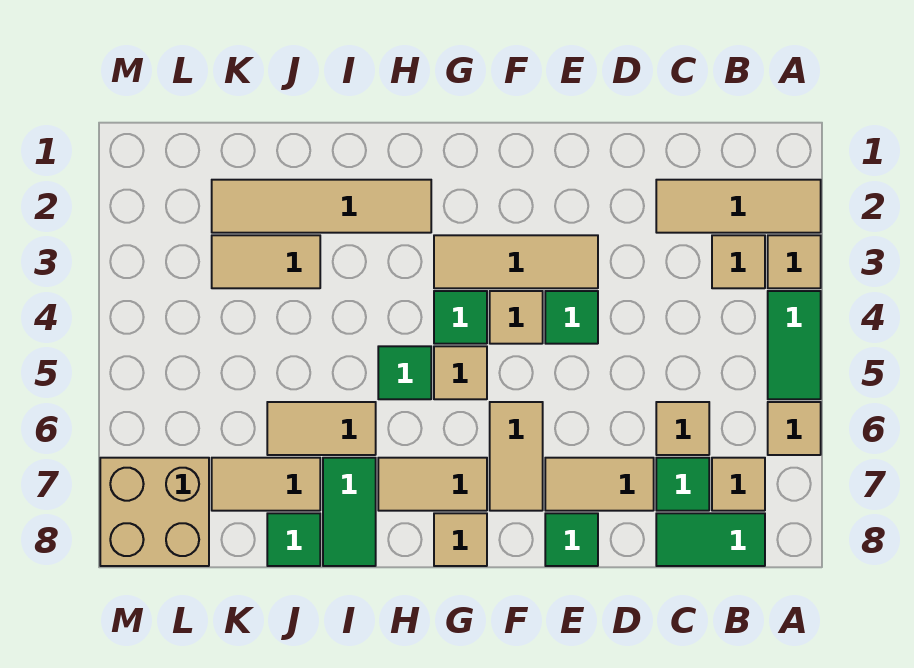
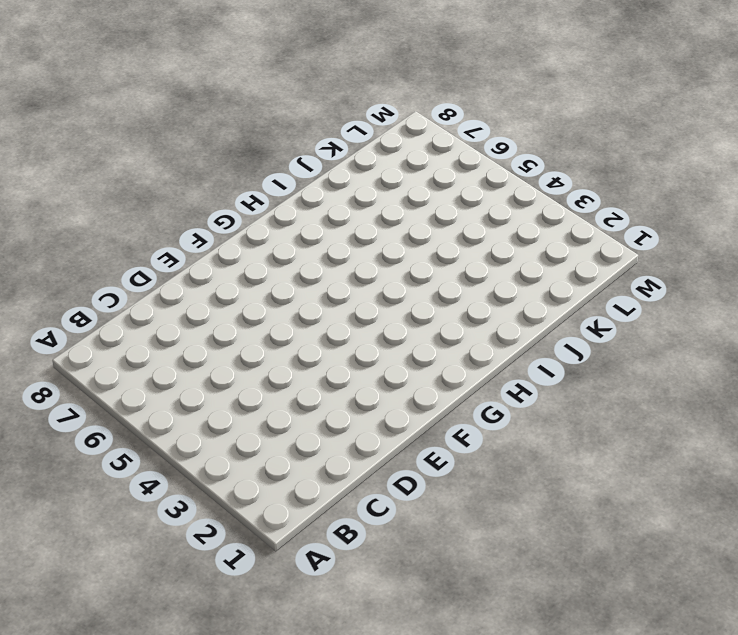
none -> tan tile A2:C2 level 1
none -> tan tile A3 level 1
none -> green tile A4:A5 level 1

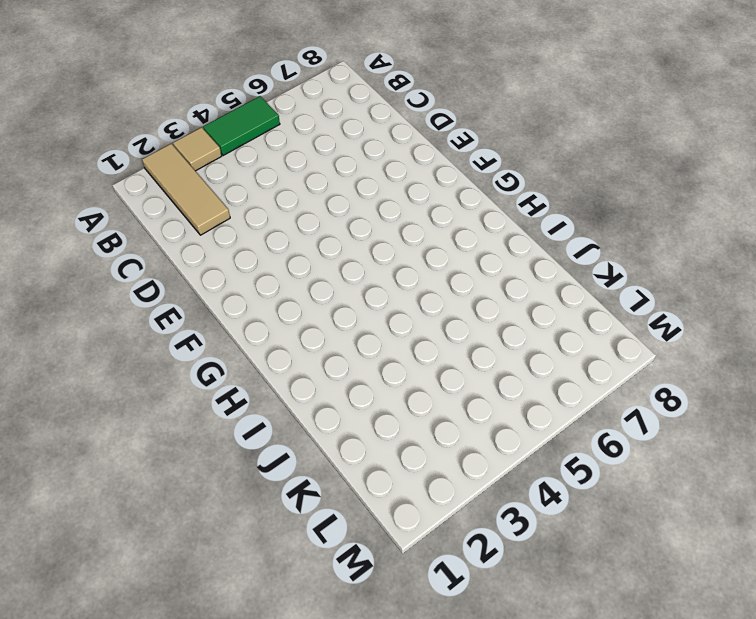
none -> tan tile A6 level 1
none -> tan tile B3 level 1
none -> tan tile B7 level 1

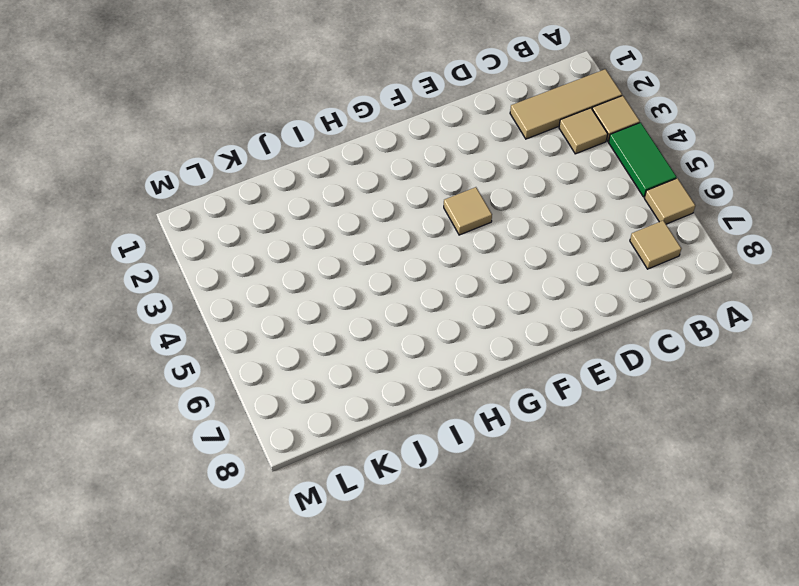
none -> green tile B8:C8 level 1
none -> tan tile C6 level 1
none -> green tile C7 level 1

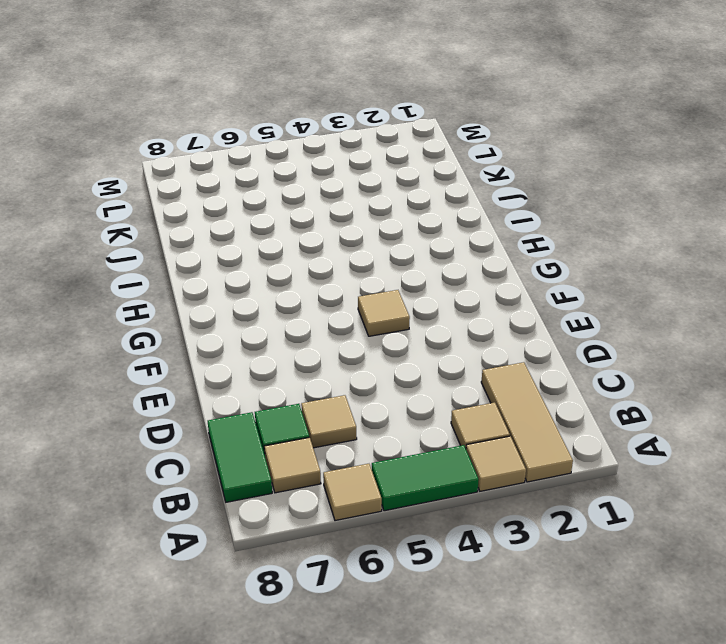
none -> tan tile D7:E7 level 1
none -> tan tile E3:G3 level 1
none -> green tile E4 level 1

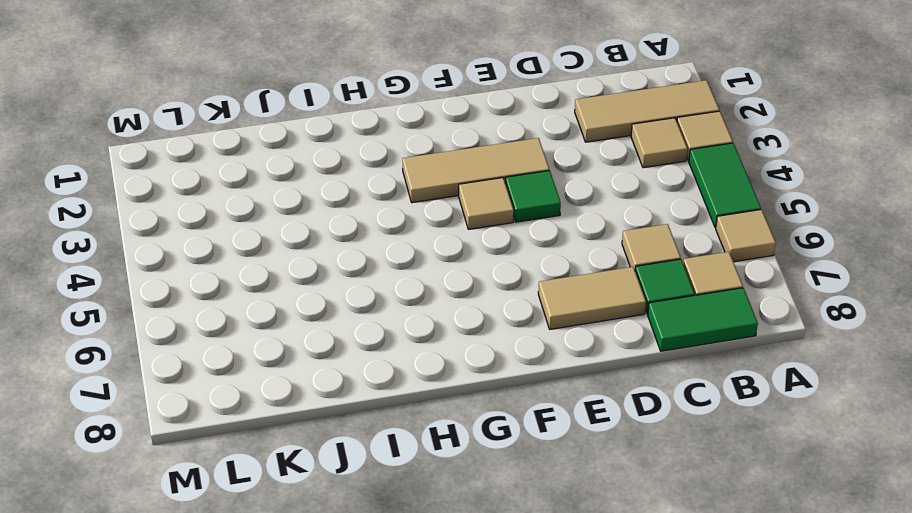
none -> green tile E8 level 1
none -> tan tile F6:F7 level 1
none -> green tile G4 level 1

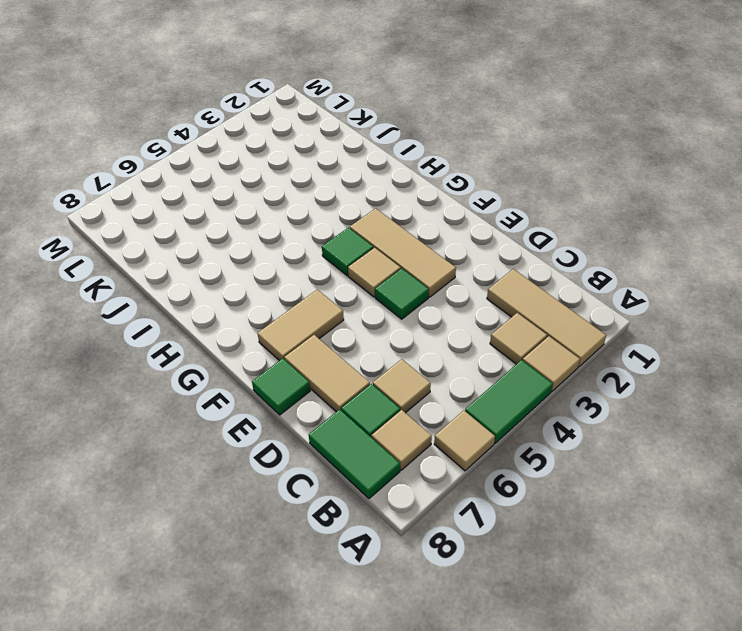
none -> tan tile G5 level 1
none -> tan tile G7:H7 level 1
none -> tan tile G8 level 1

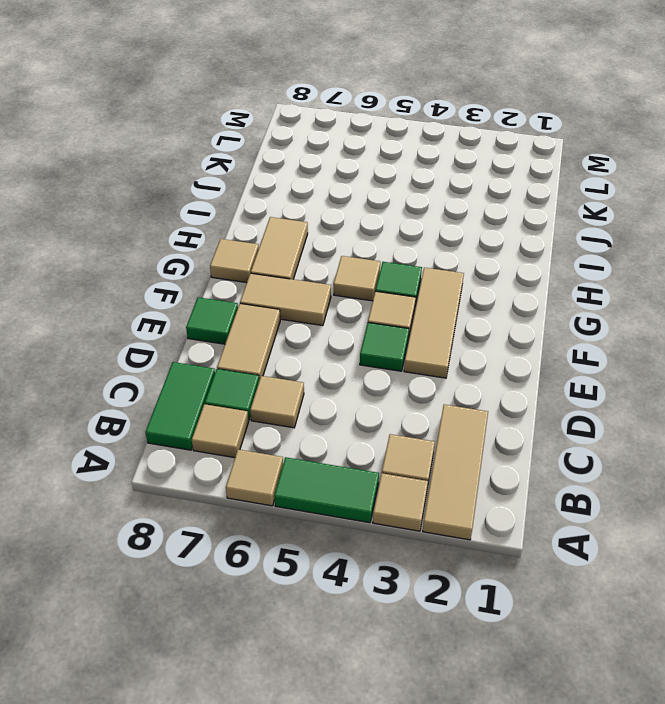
none -> tan tile H2:K2 level 1
none -> green tile H5 level 1
none -> tan tile I6:J6 level 1

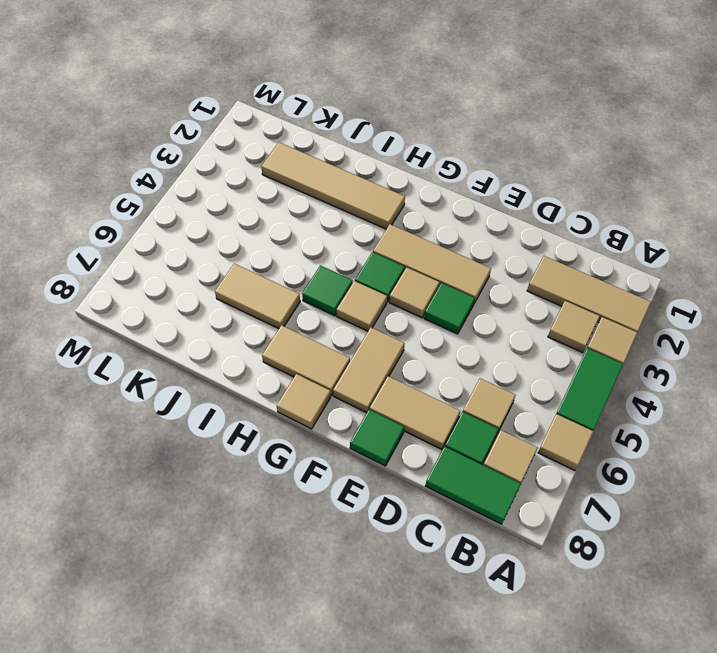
none -> green tile I7:I8 level 1
none -> tan tile J3:K3 level 1
none -> tan tile J7:K7 level 1

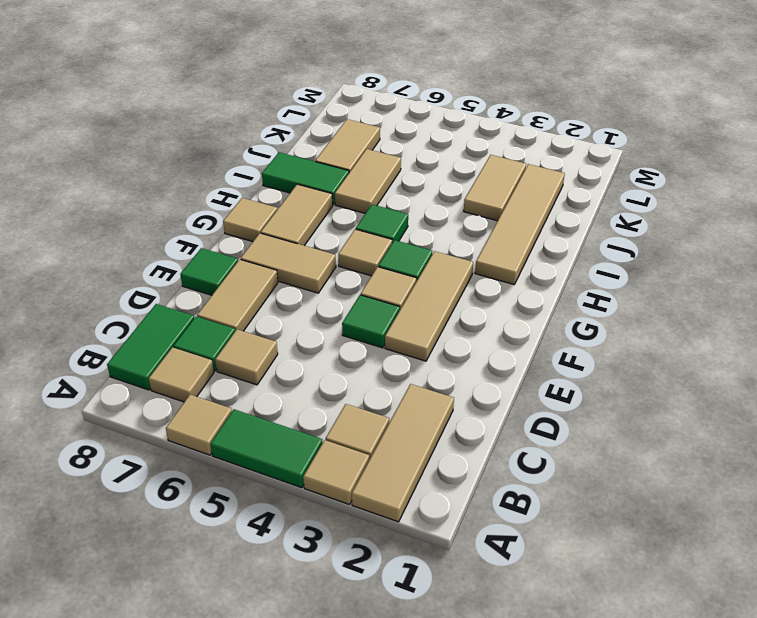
none -> green tile J8 level 1
none -> tan brick L7:M8 level 1

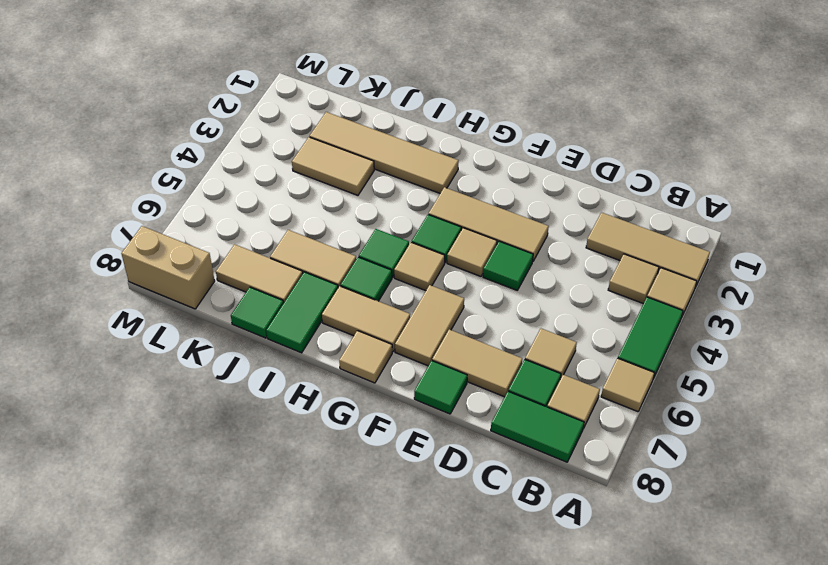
green tile H6 level 1 -> none
tan brick L8:M8 level 1 -> tan brick L7:M8 level 1

